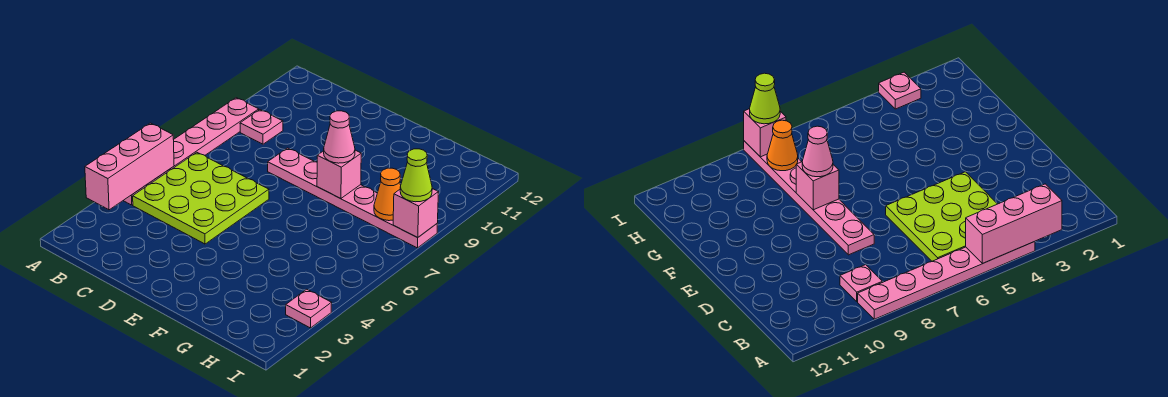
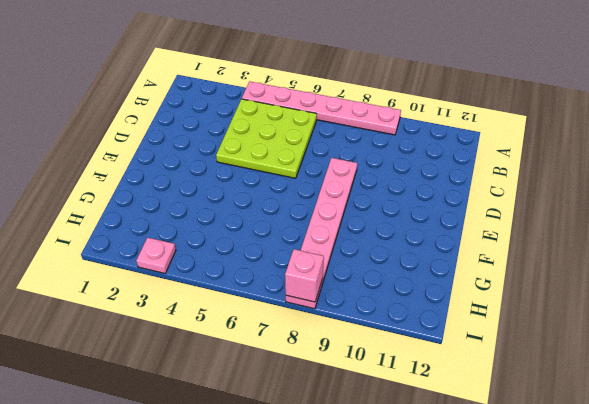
none -> pink plate B9 level 1
none -> pink brick A3:A5 level 2

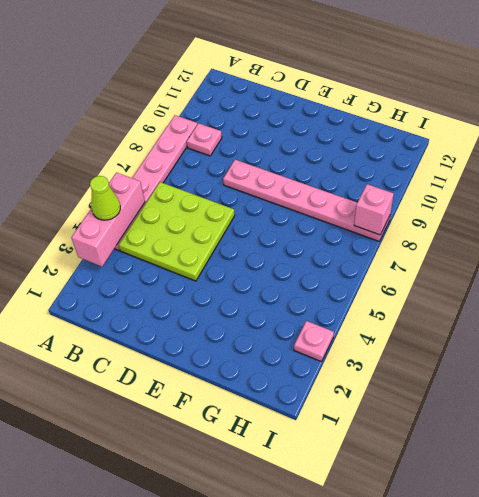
lime cone A4 level 3 -> lime cone I8 level 3
none -> pink brick F8 level 2
none -> orange cone H8 level 2

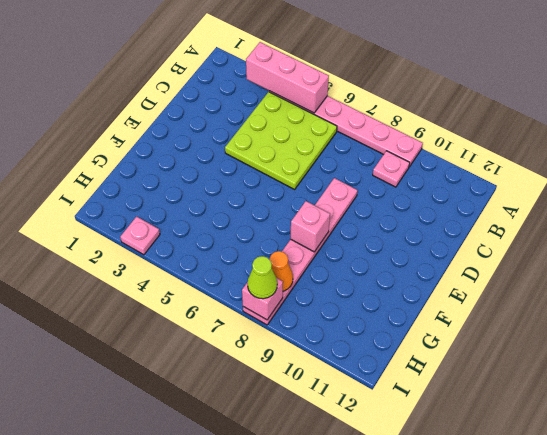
none -> pink cone F8 level 3

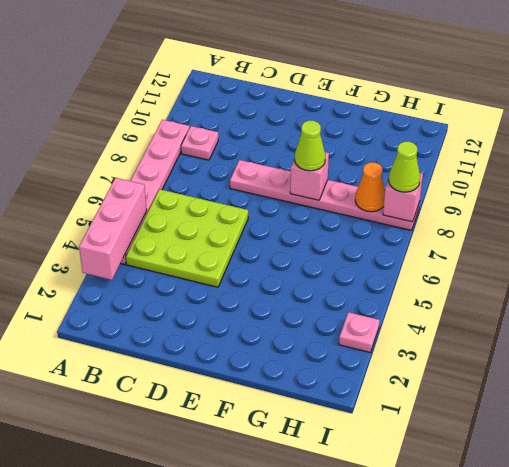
lime cone F8 level 3 -> pink cone F8 level 3

